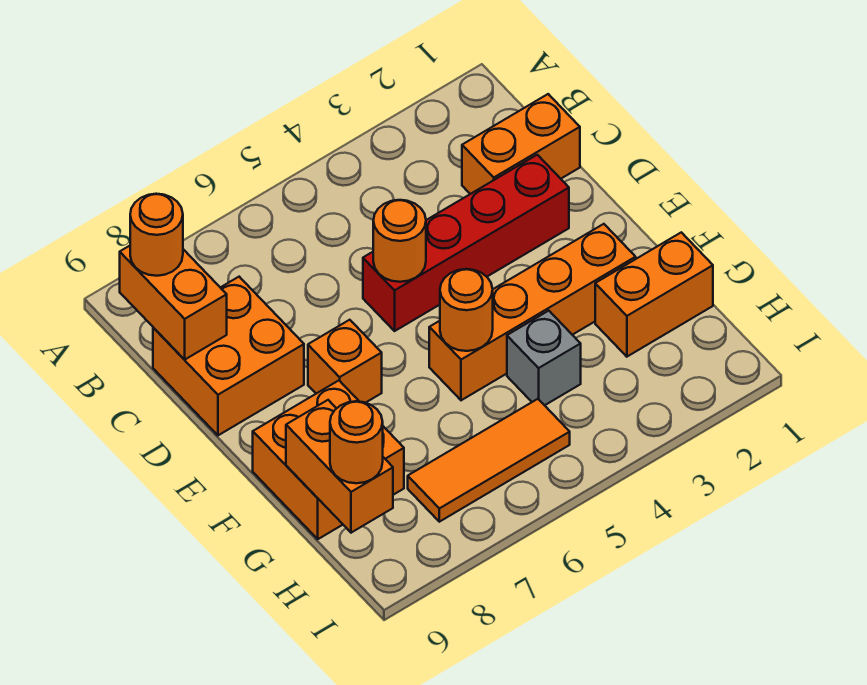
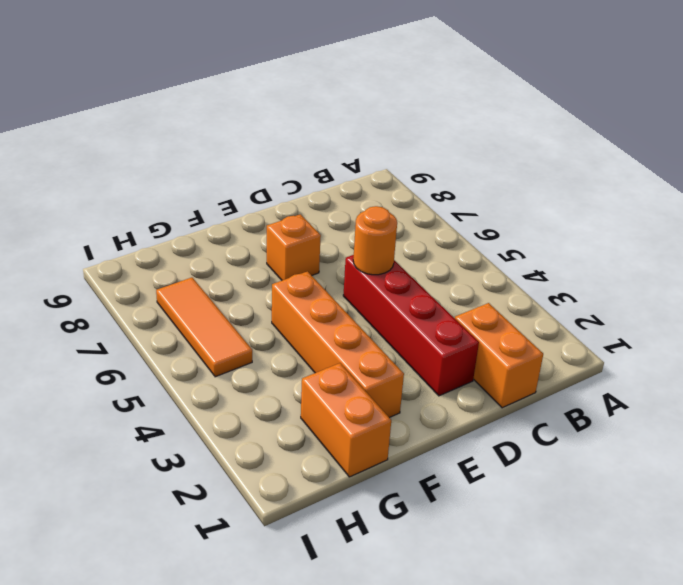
none -> orange brick C8:D9 level 1
none -> orange brick F8:G9 level 1
none -> grey brick G4 level 1

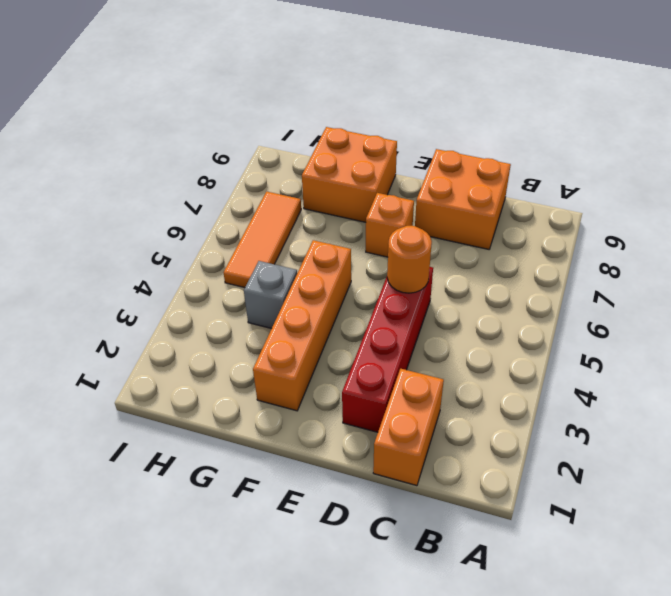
none -> orange brick G1:G2 level 1
none -> orange brick B9:C9 level 2
none -> orange round brick F5 level 2

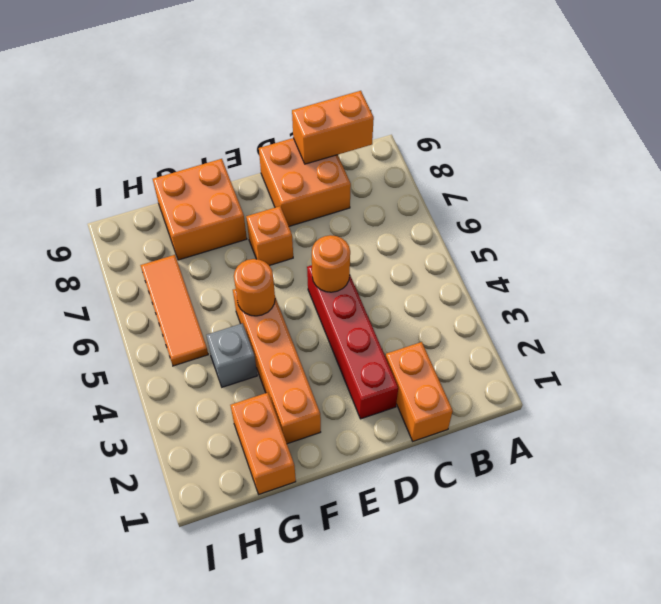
none -> orange brick G9:H9 level 2
none -> orange round brick B9 level 3
none -> orange round brick H9 level 3

